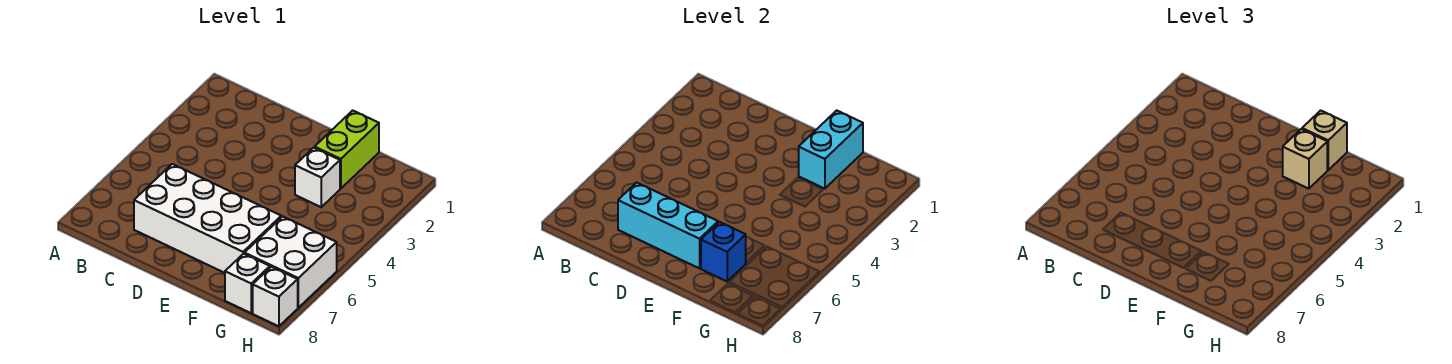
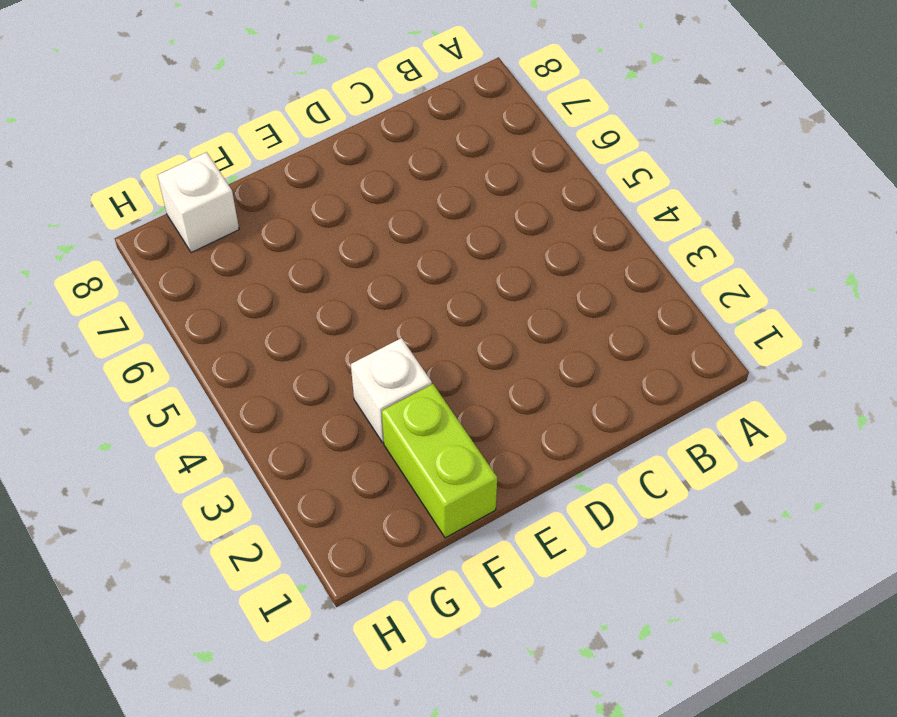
none -> white brick C6:F7 level 1
none -> white brick G6:H7 level 1

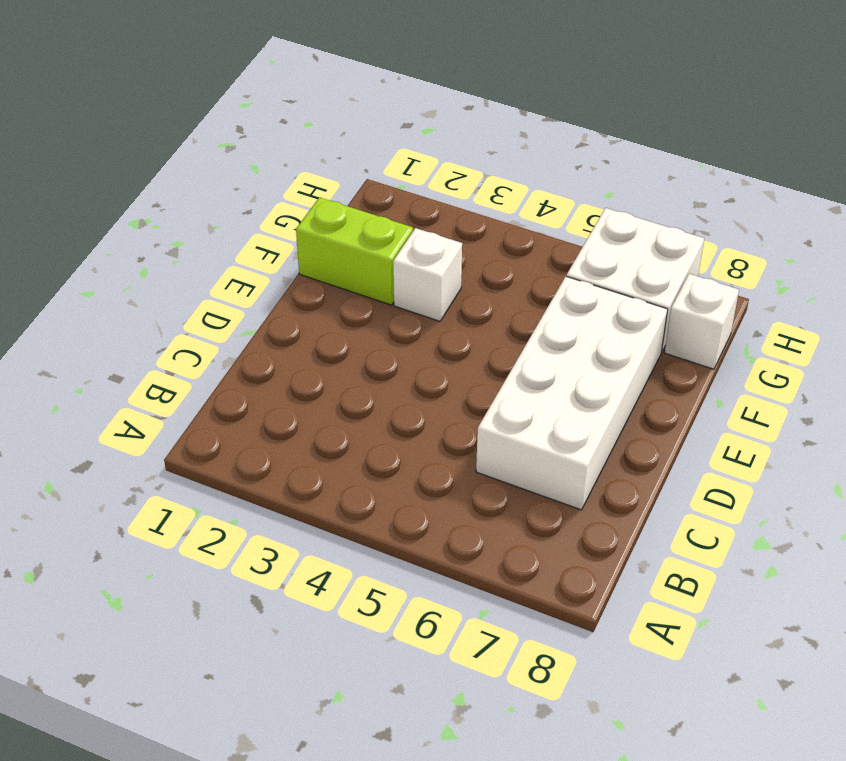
none -> white brick H8 level 1
none -> cyan brick C7:E7 level 2

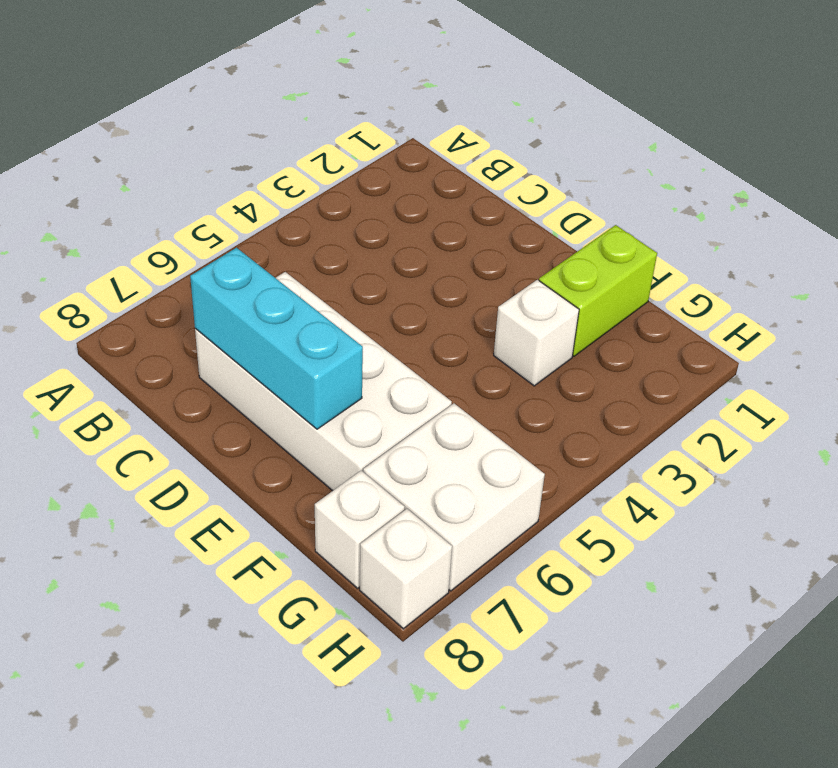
none -> cyan brick F1:F2 level 2
none -> blue brick F7 level 2

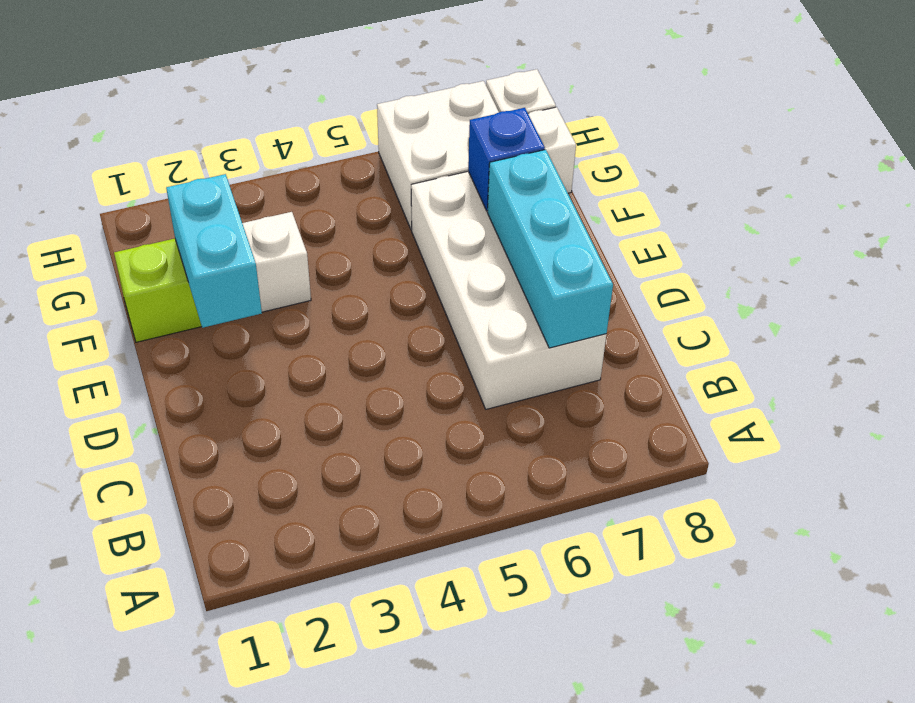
cyan brick E2:F2 level 2 -> cyan brick F1:F2 level 2
none -> tan brick F1 level 3
none -> tan brick F2 level 3

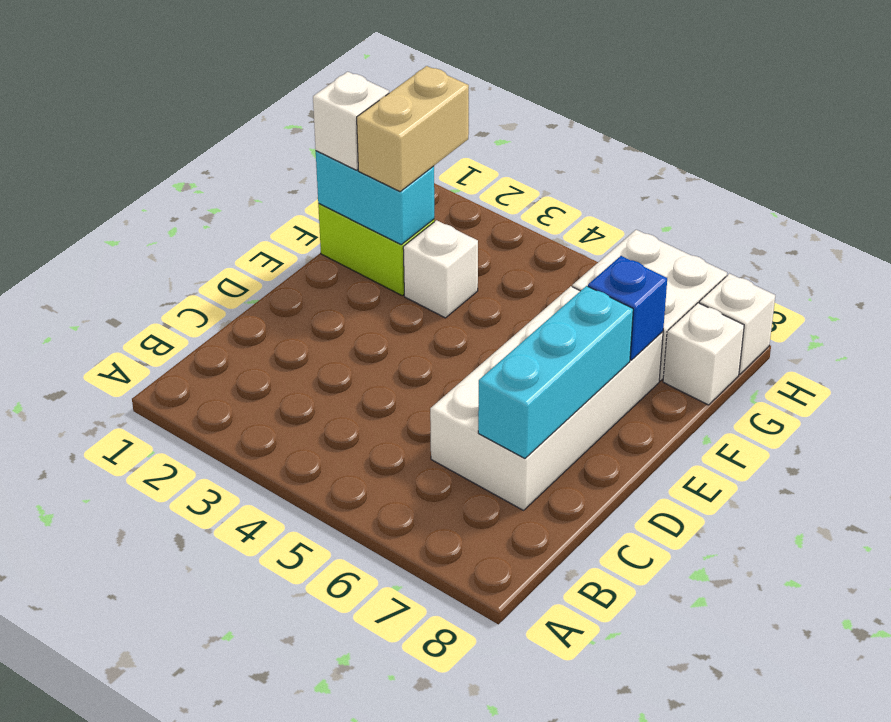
white brick F1 level 3 -> tan brick F1 level 3
tan brick F2:G2 level 3 -> tan brick F2 level 3

